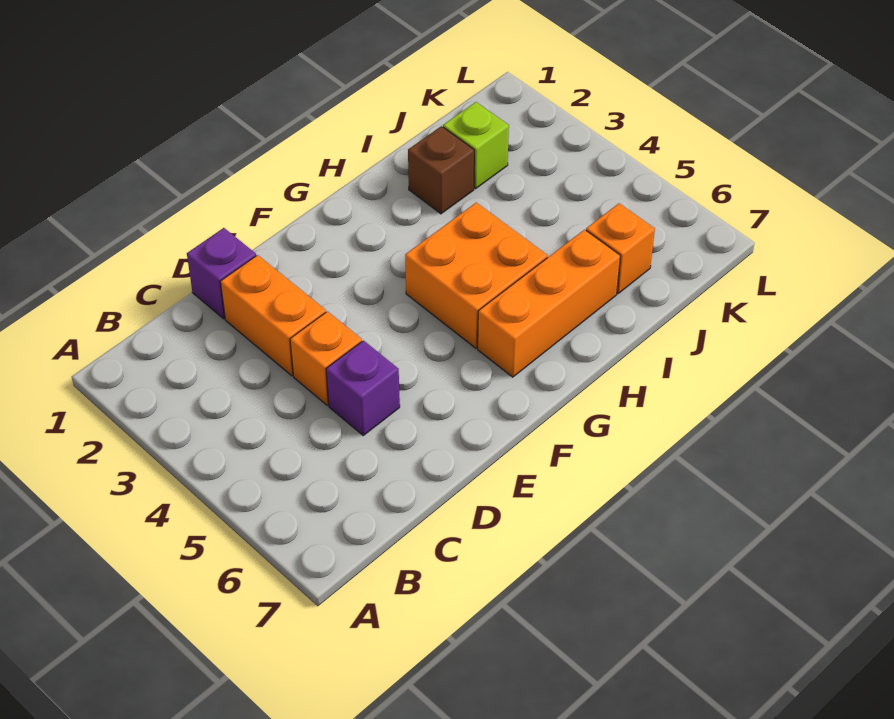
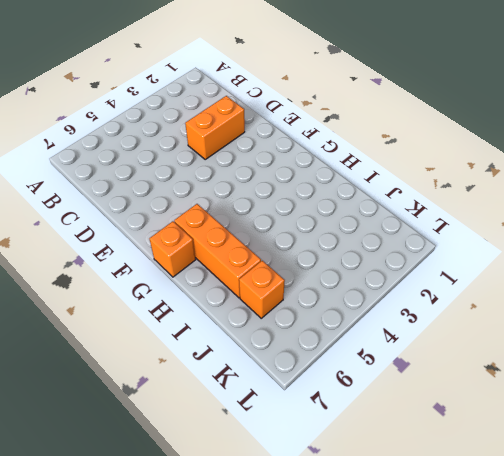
orange brick G7 level 1 -> orange brick D4 level 1
none -> purple brick D1 level 1
none -> purple brick D5 level 1

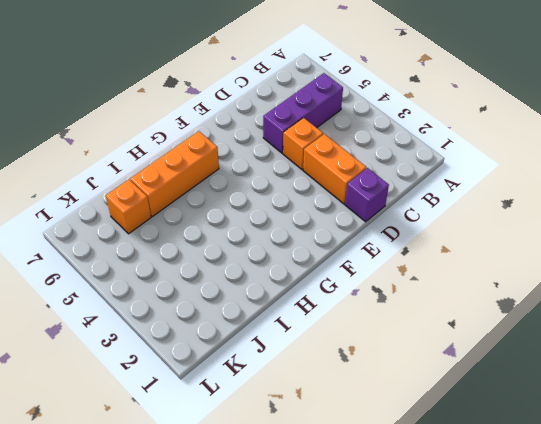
purple brick B5:D5 level 1 -> purple brick D5 level 1
none -> orange brick G4:H5 level 1
none -> brown brick I2 level 1

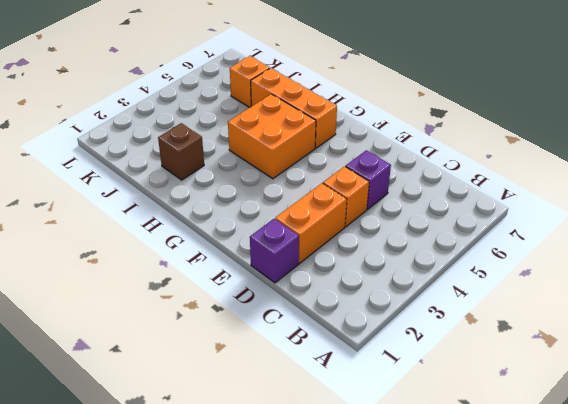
none -> lime brick J2 level 1

